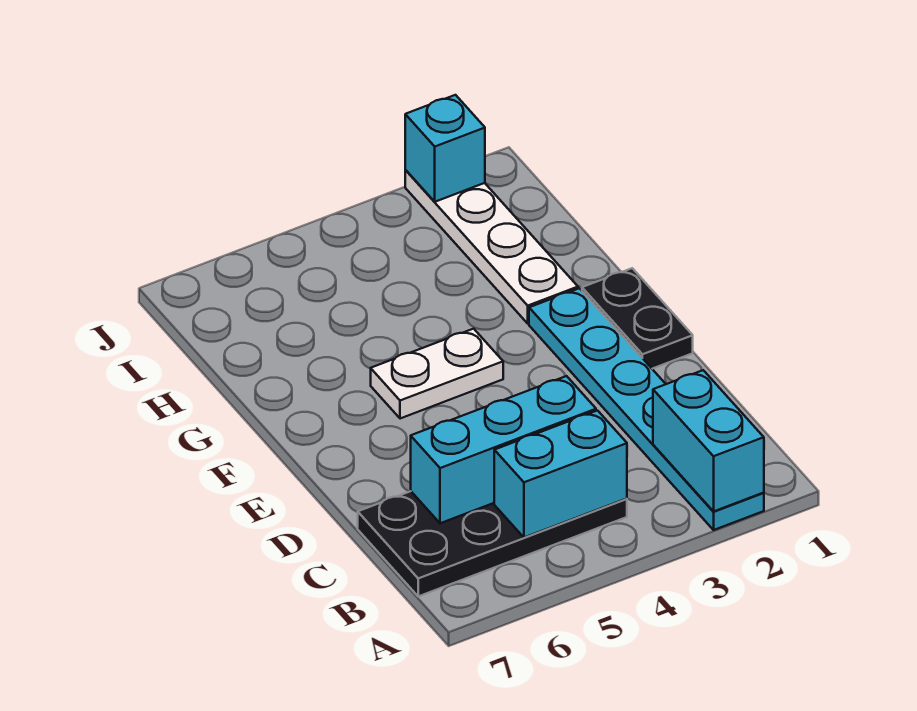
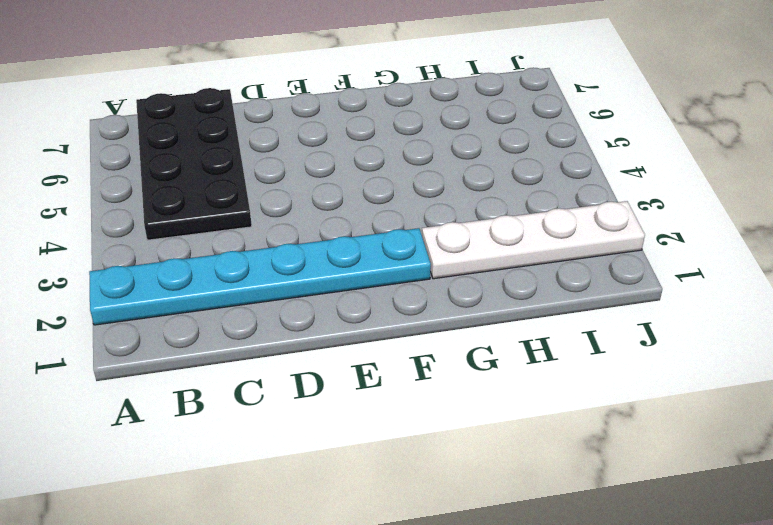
none -> black plate E1:F1 level 1
none -> white plate F4:F5 level 1

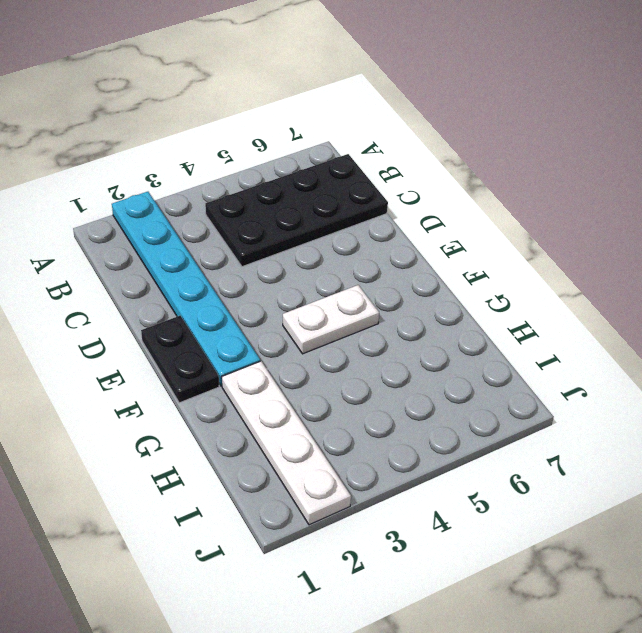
none -> cyan brick A2:B2 level 2
none -> cyan brick B4:B5 level 2

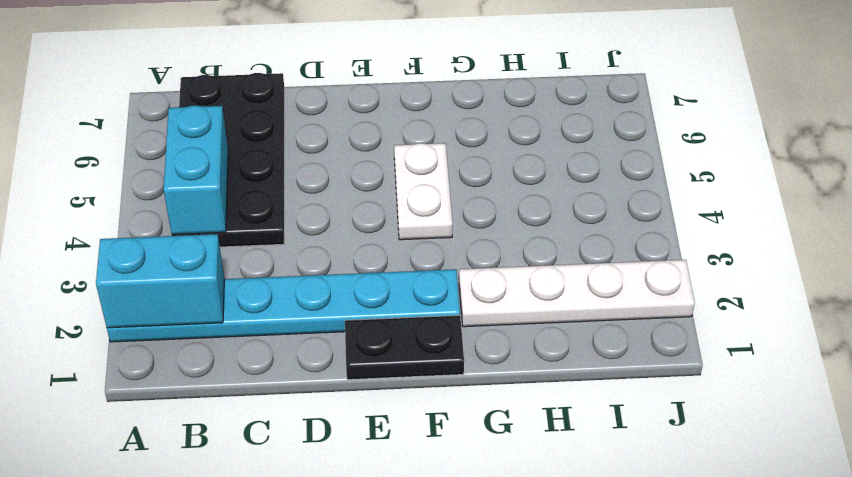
none -> cyan brick C4:C6 level 2
none -> cyan brick J2 level 2

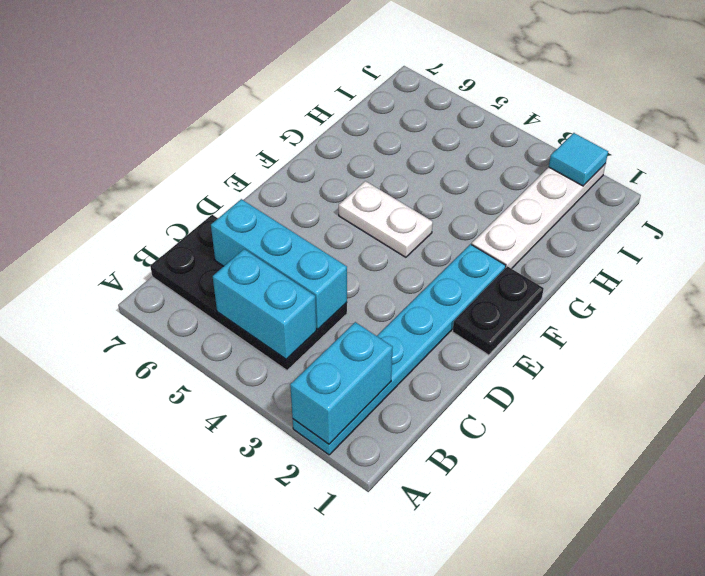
cyan tile J2 level 2 -> cyan brick J2 level 2

